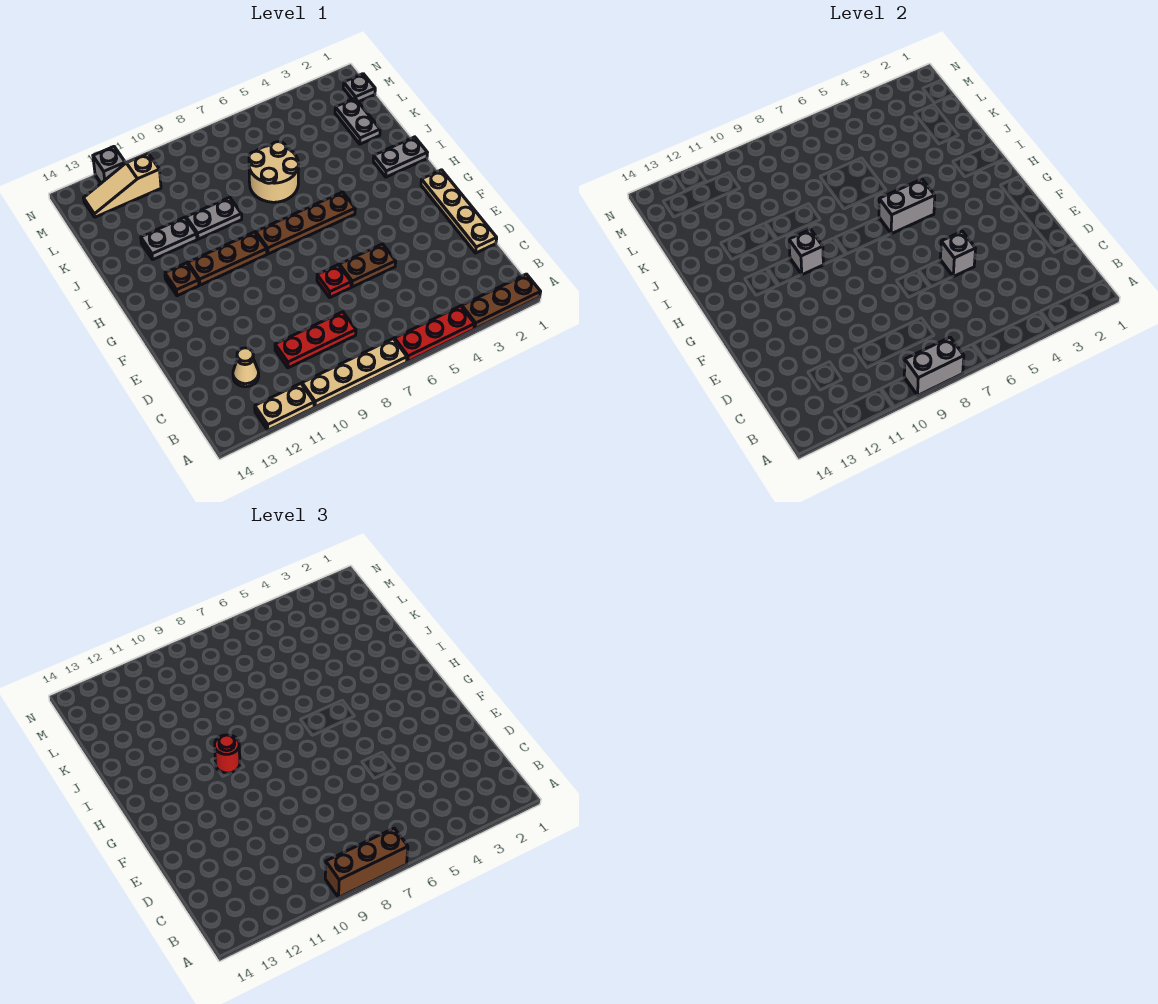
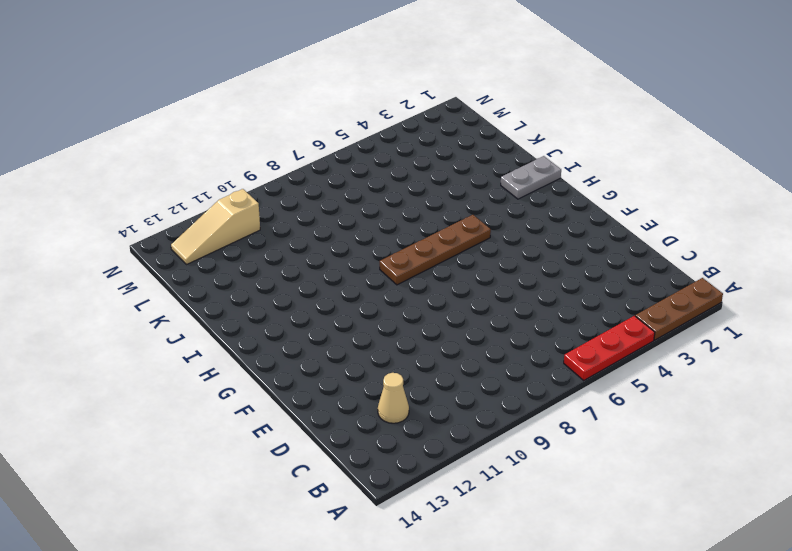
none -> tan plate A7:A10 level 1
none -> tan plate A11:A12 level 1
none -> red plate C8:C10 level 1

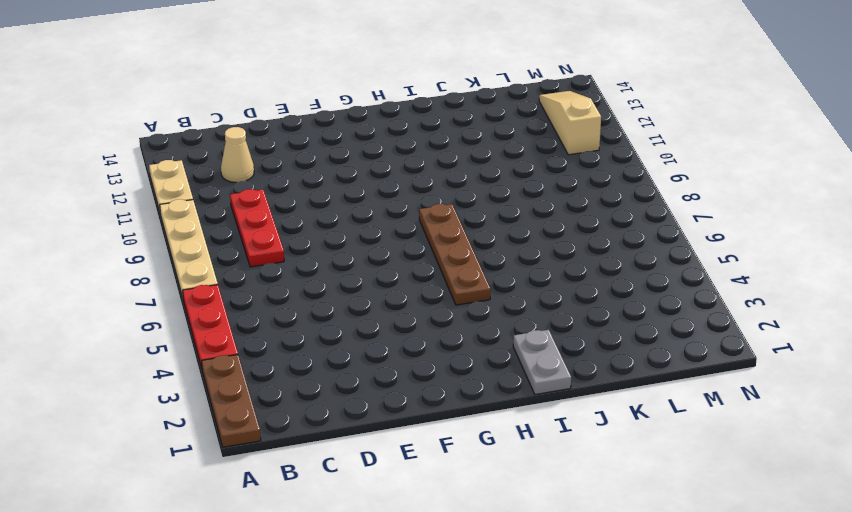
none -> tan plate D1:G1 level 1
none -> brown plate E5:E6 level 1
none -> red plate E7 level 1

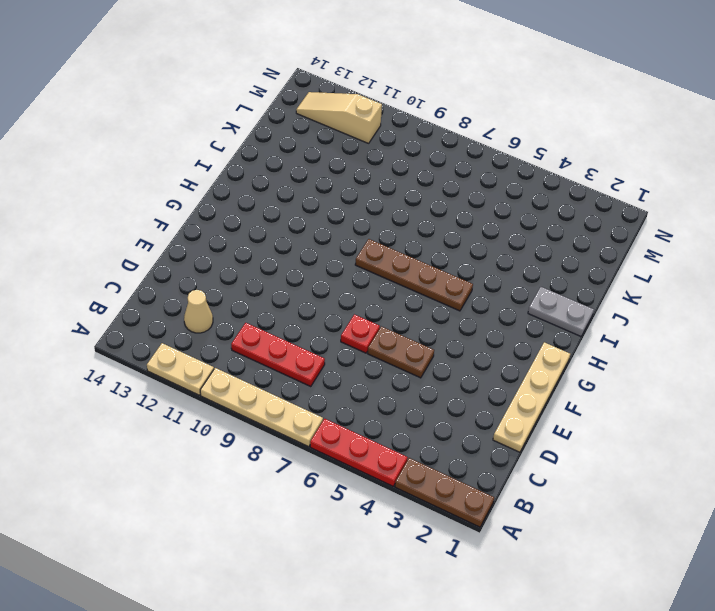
none -> brown plate H9:H11 level 1
none -> brown plate H12 level 1
none -> tan round brick J6:K7 level 1

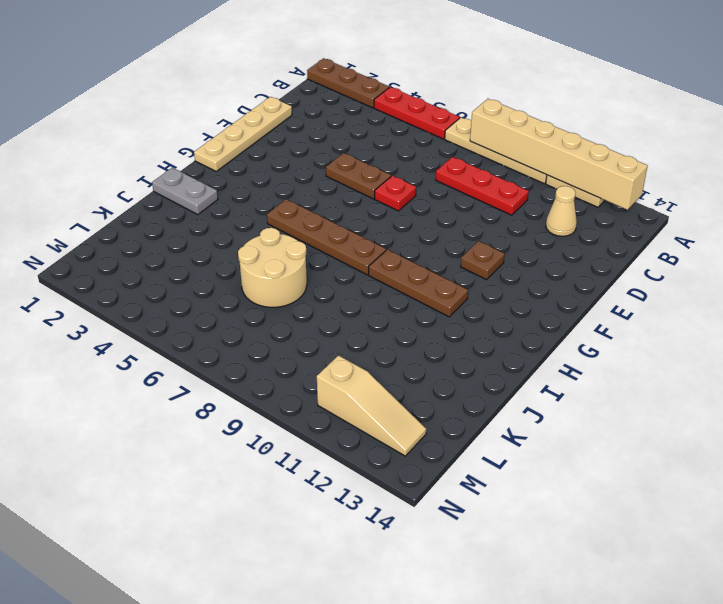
tan brick A8:A13 level 2 -> grey brick A8:A9 level 2
brown plate F11 level 1 -> brown plate H12 level 1
none -> grey plate J9:J10 level 1
none -> grey plate J11:J12 level 1
none -> grey plate K2:L2 level 1

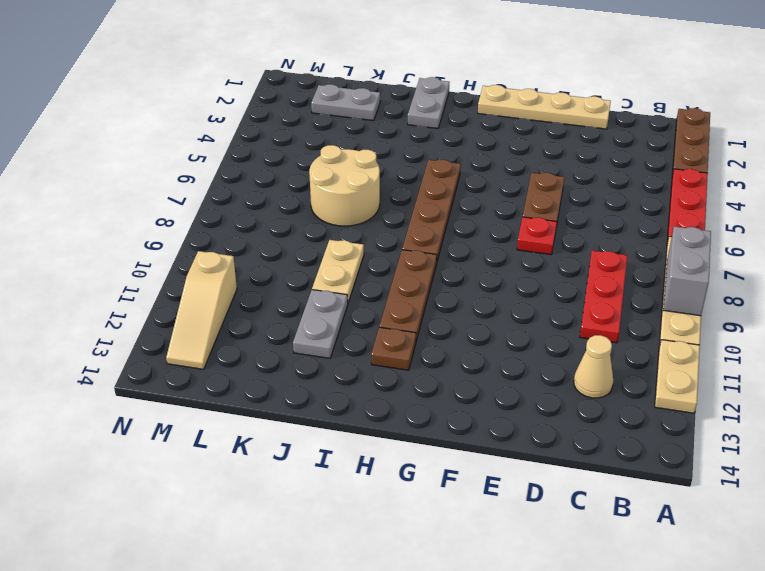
tan plate J9:J10 level 1 -> grey plate J9:J10 level 1
none -> grey plate M1 level 1
none -> grey brick N12 level 1
none -> grey brick E5 level 2

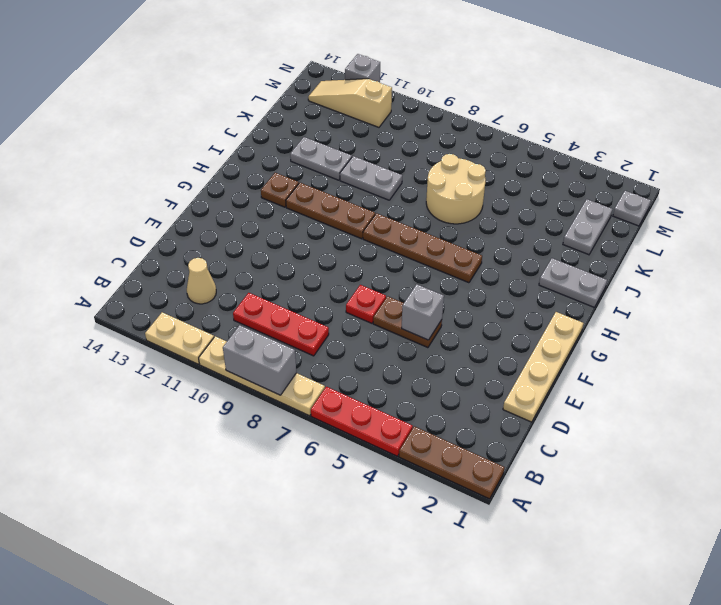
none -> grey brick H5:H6 level 2
none -> grey brick H10 level 2
none -> brown brick A7:A9 level 3

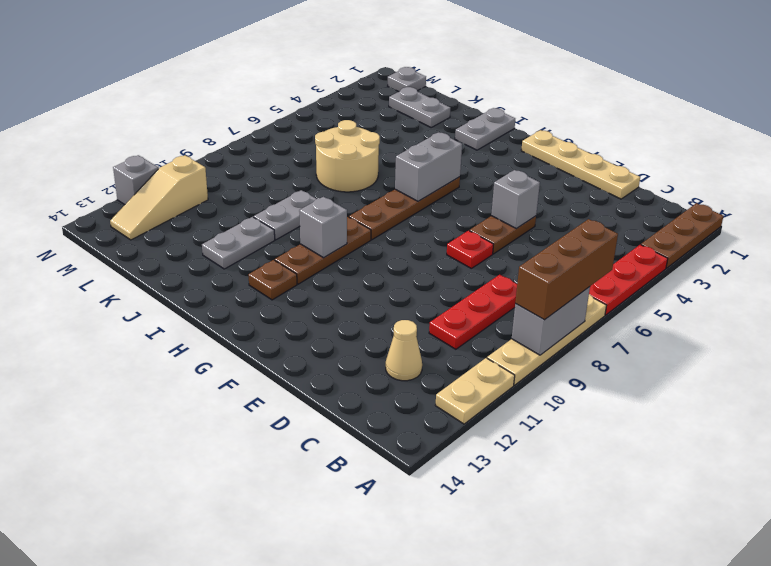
none -> red round brick H10 level 3

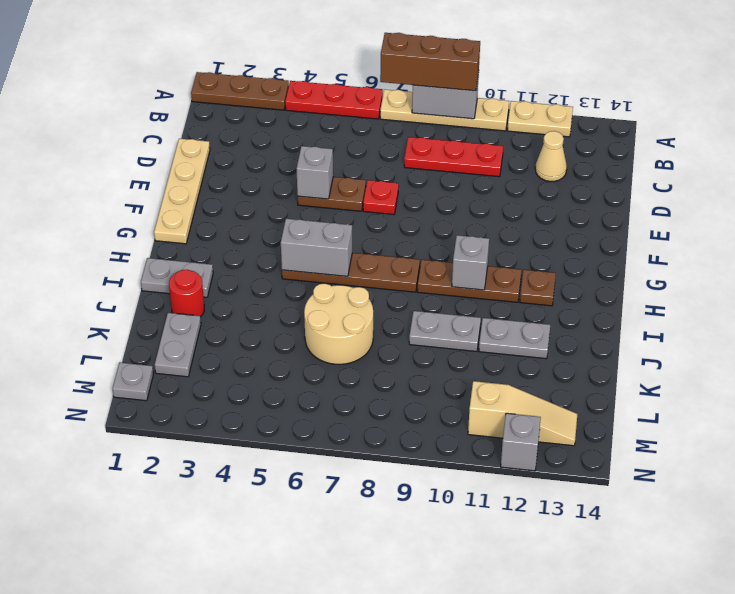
red round brick J2 level 1 -> red round brick H10 level 3

